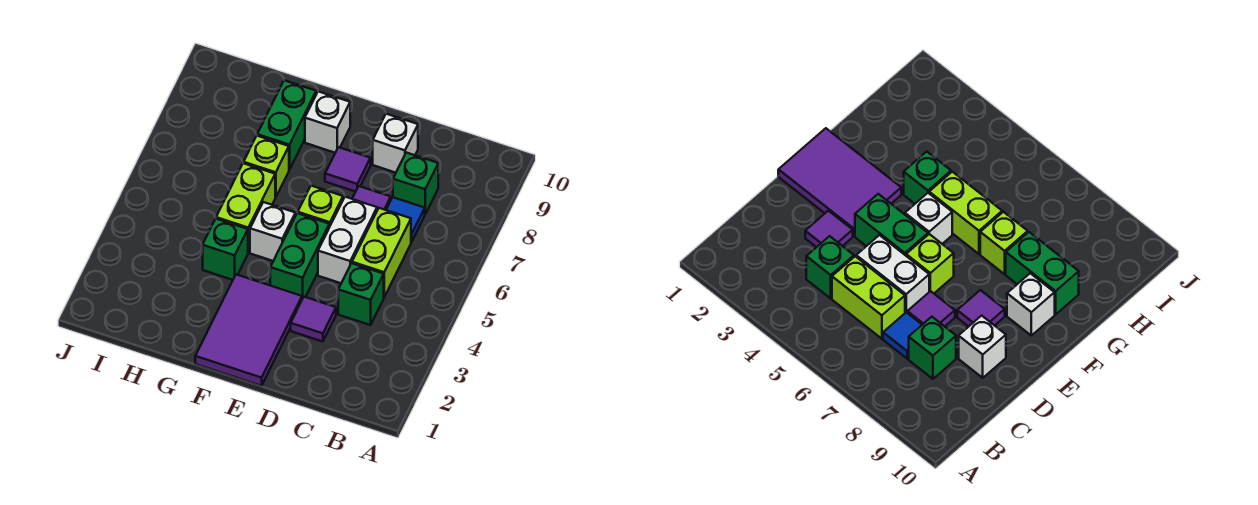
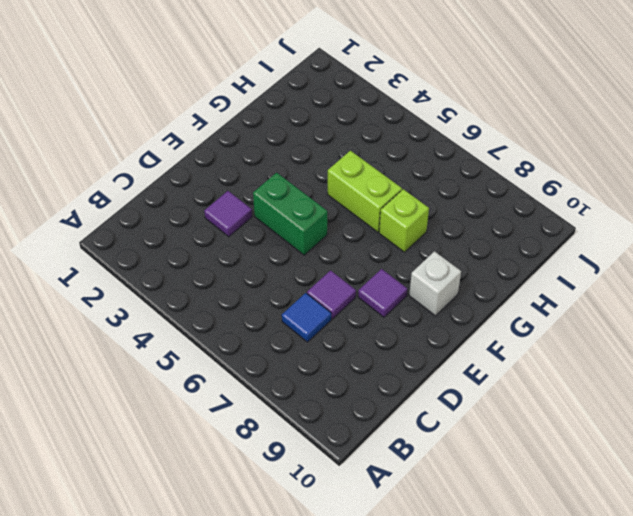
none -> green brick C4 level 1
none -> lime brick C5:C6 level 1
none -> green brick C8 level 1

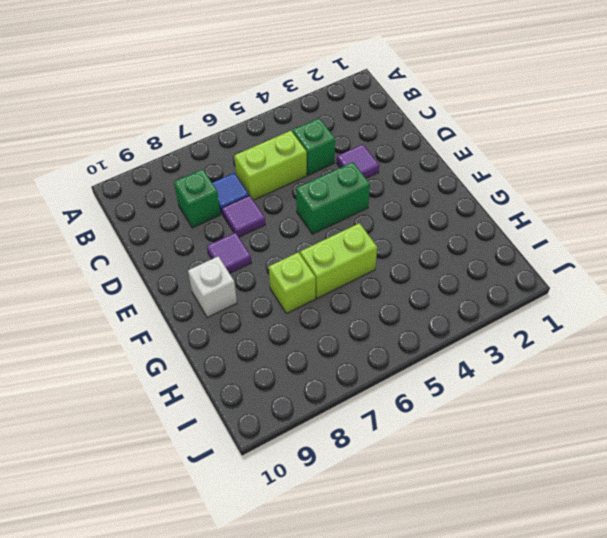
none -> white brick D5:D6 level 1
none -> white brick D9 level 1
none -> purple tile E1:F3 level 1

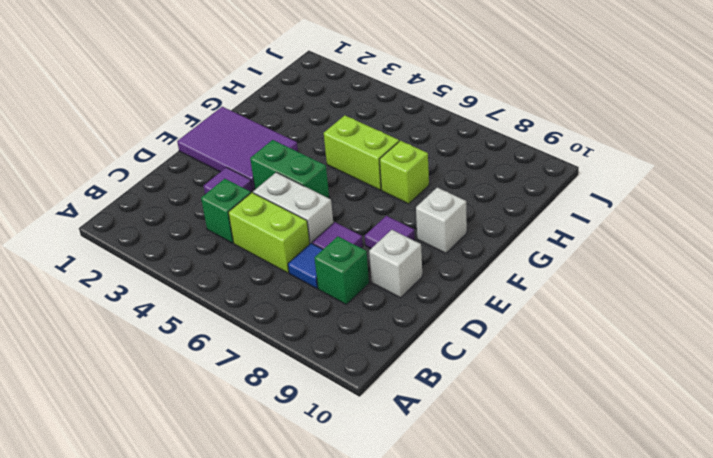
none -> lime brick E6 level 1
none -> white brick F5 level 1
none -> green brick G4 level 1

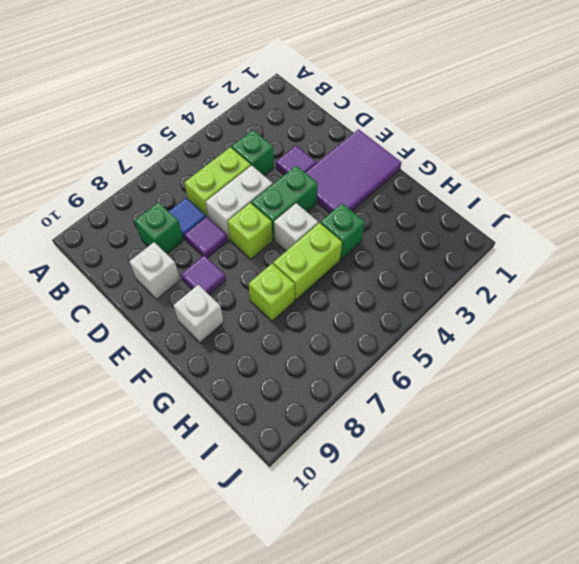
none -> green brick G8:G9 level 1

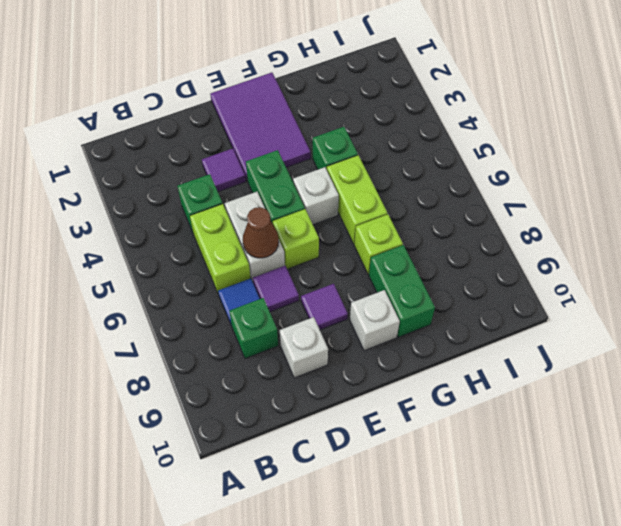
brown cone D6 level 2 -> none

